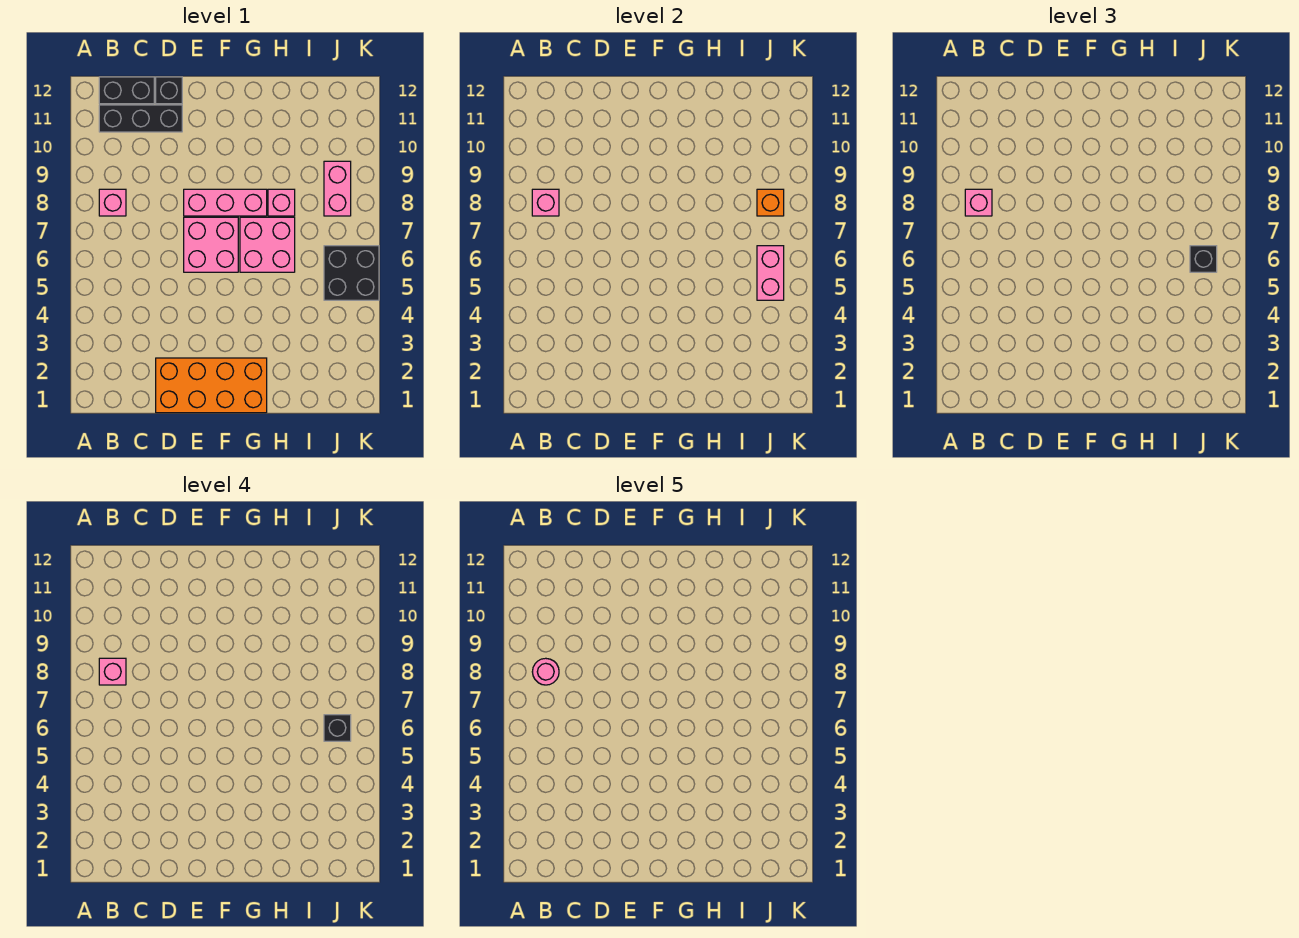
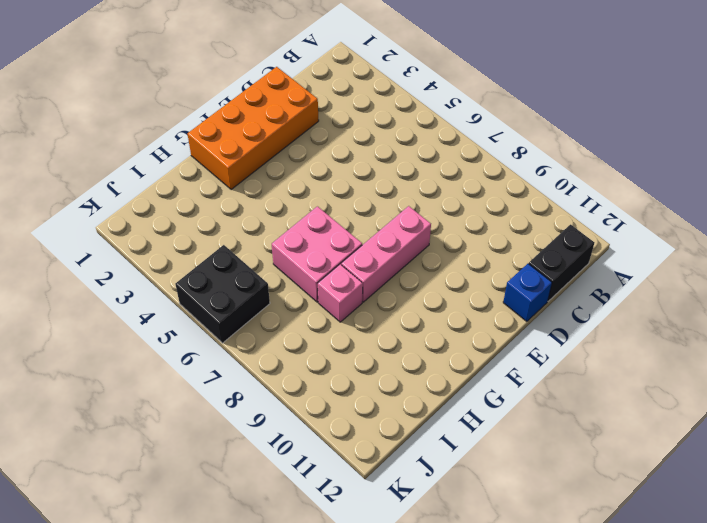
blue brick D12 level 1 -> black brick D12 level 1
none -> pink brick B8 level 1
none -> black brick B11:D11 level 1
none -> pink brick E6:F7 level 1

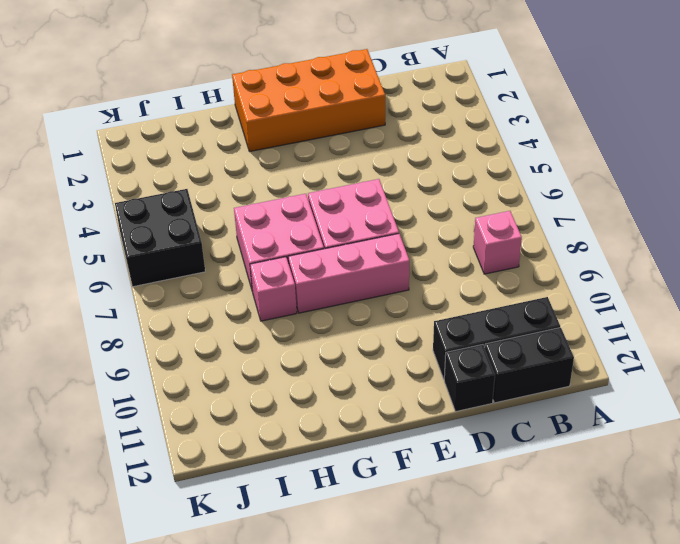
none -> pink brick J8:J9 level 1
none -> pink brick B8 level 2
none -> pink brick J5:J6 level 2

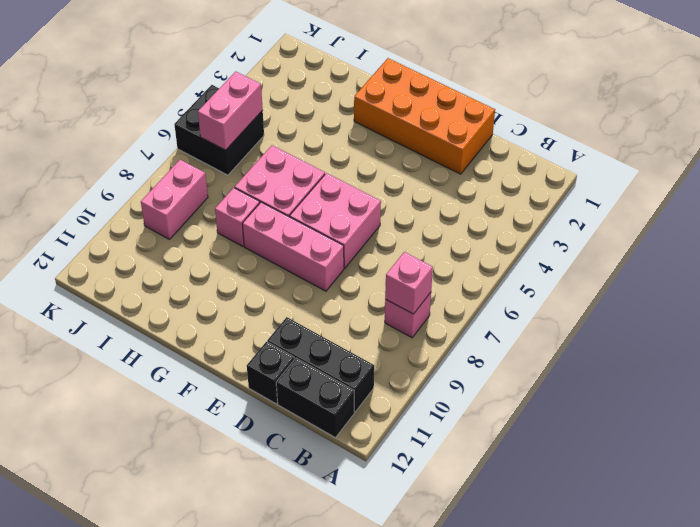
none -> orange brick J8 level 2
none -> pink brick B8 level 3
none -> black brick J6 level 3

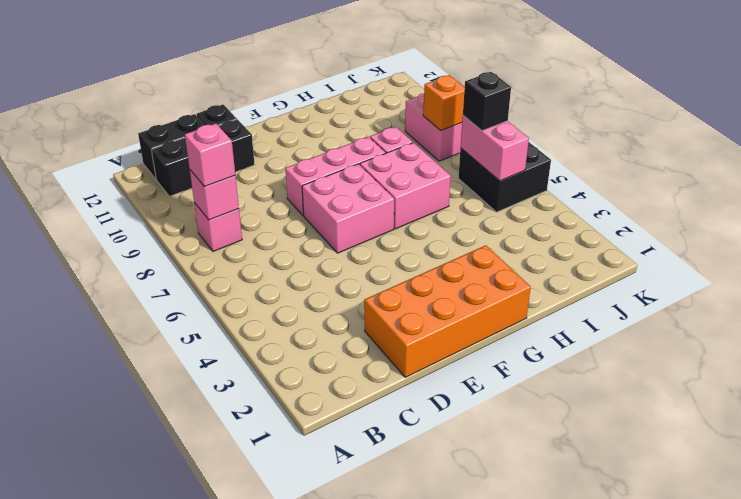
none -> pink brick B8 level 4
none -> black brick J6 level 4
none -> pink round brick B8 level 5

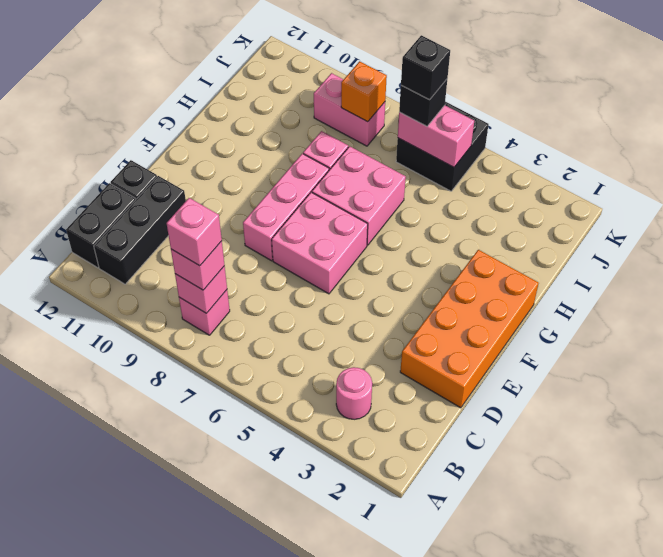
pink round brick B3 level 1 -> pink round brick B8 level 5

